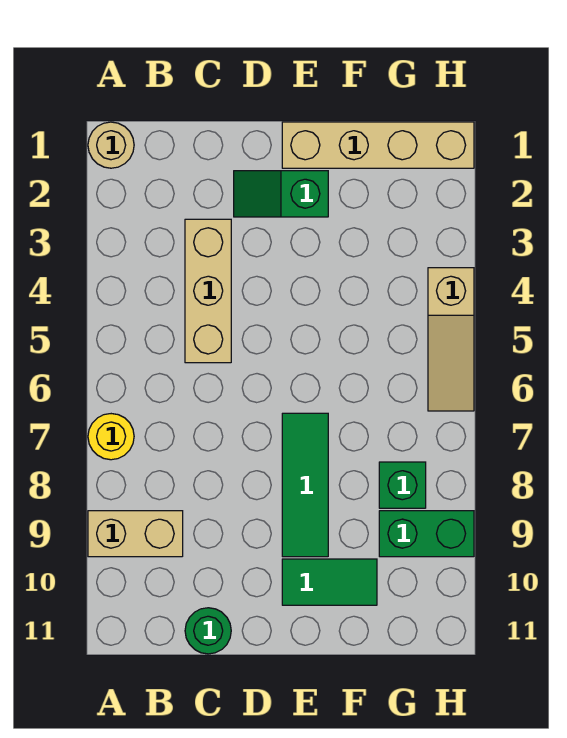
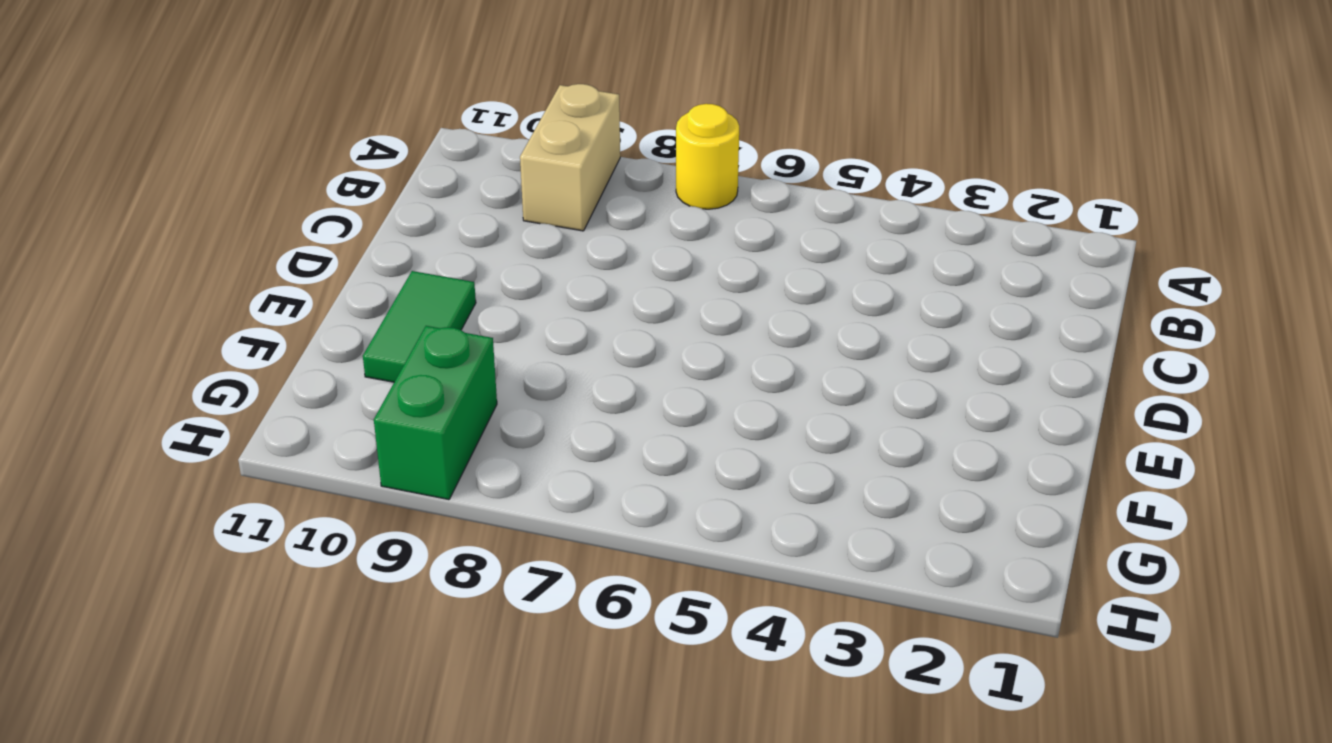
none -> tan round brick A1 level 1
none -> tan brick C3:C5 level 1
none -> green round brick C11 level 1

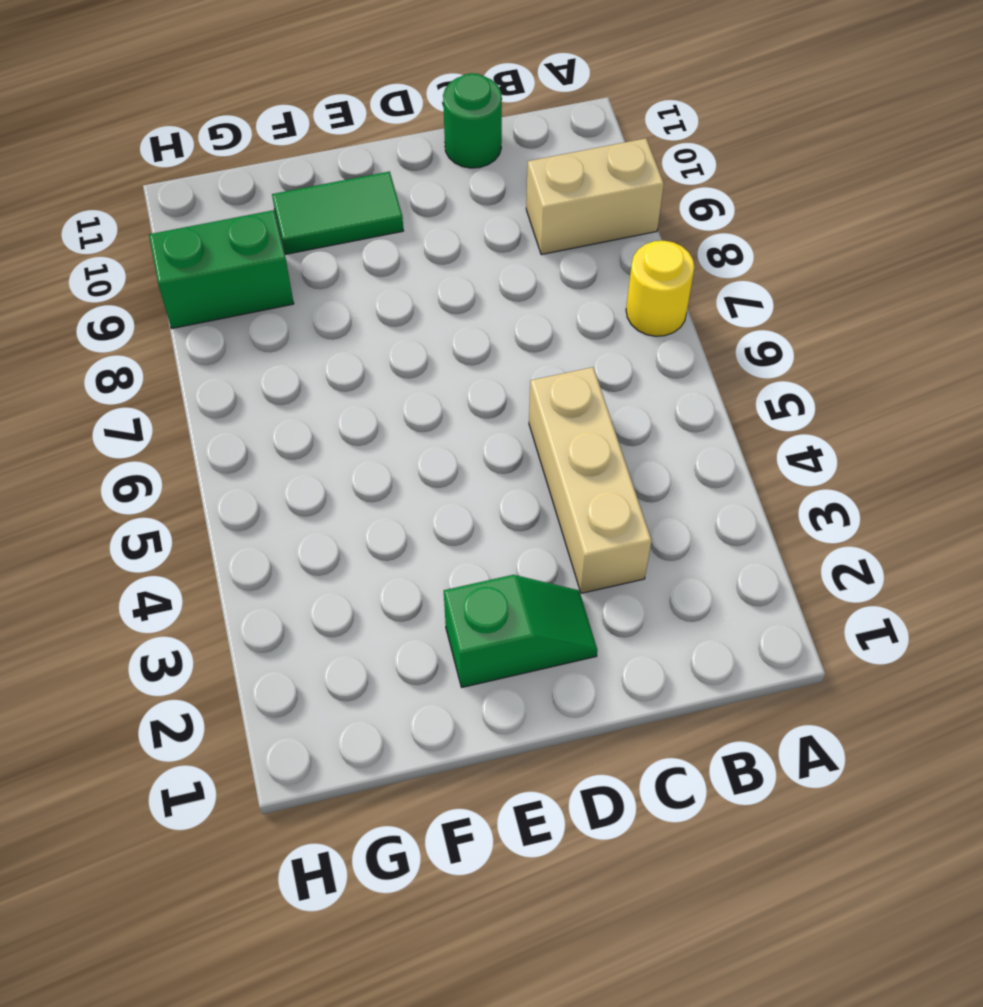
none -> tan round brick A1 level 1
none -> tan brick E1:H1 level 1
none -> green tile E7:E9 level 1

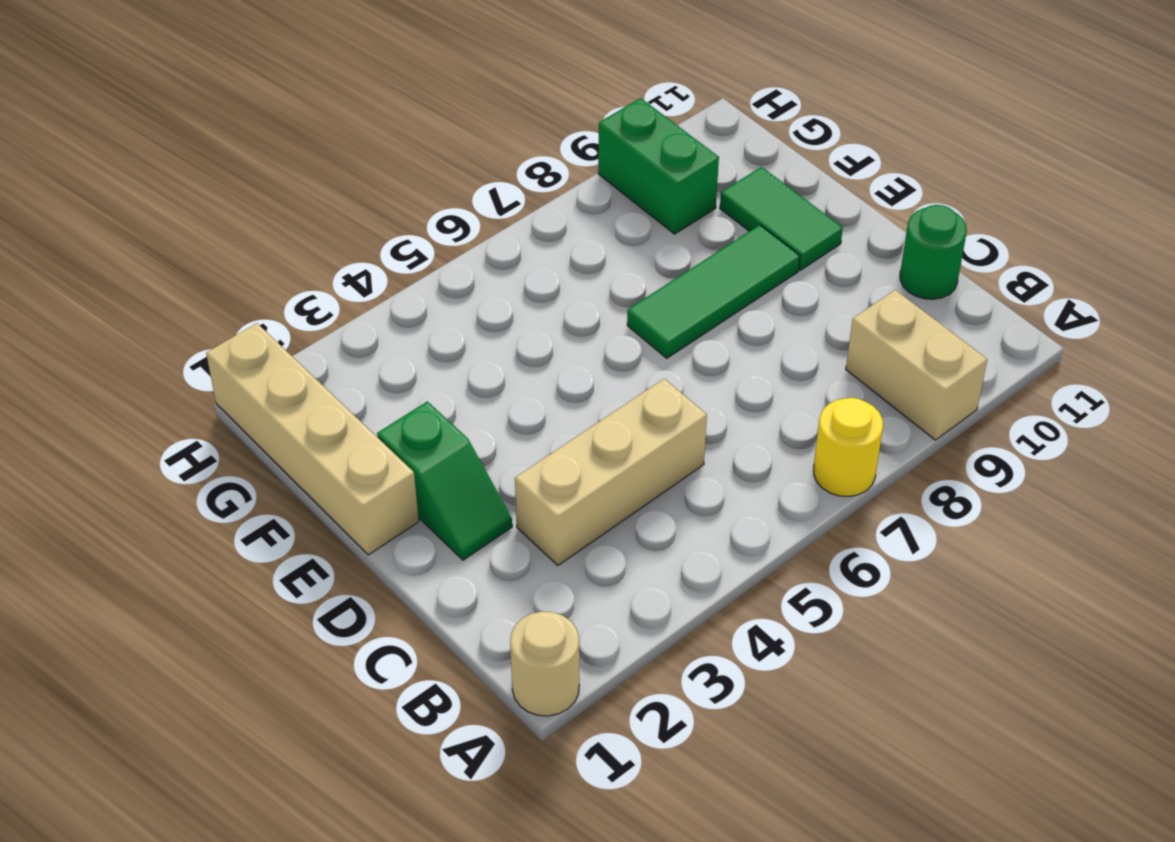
none -> green brick G8 level 1
none -> tan slope H4:H6 level 1 top 4

